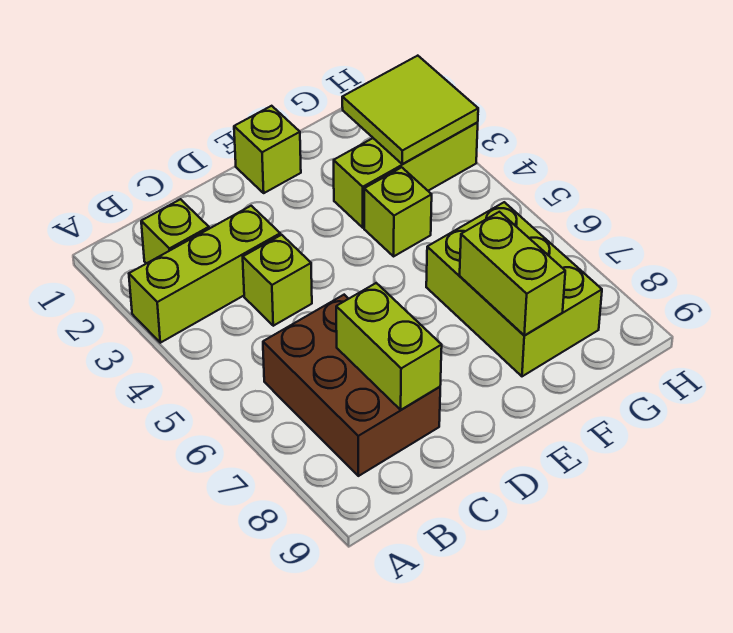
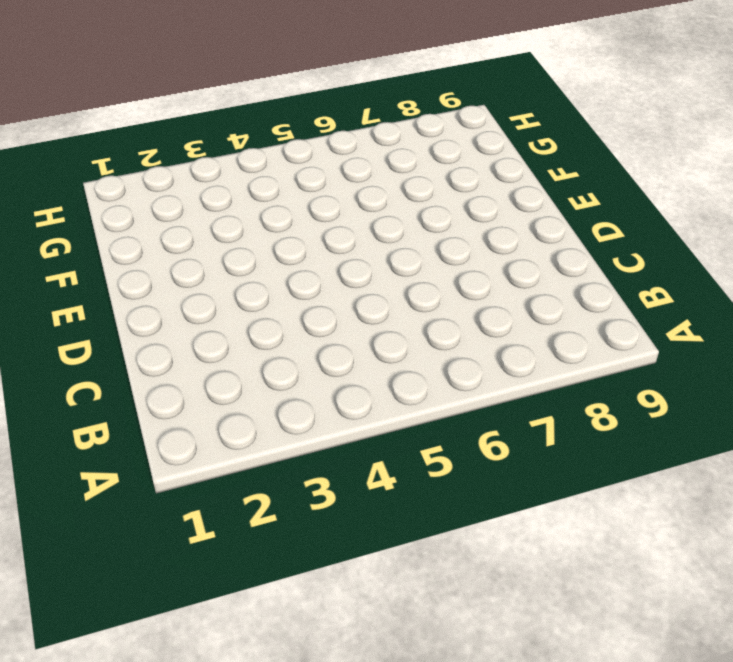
none -> lime brick A3:C3 level 1
none -> lime brick B2 level 1

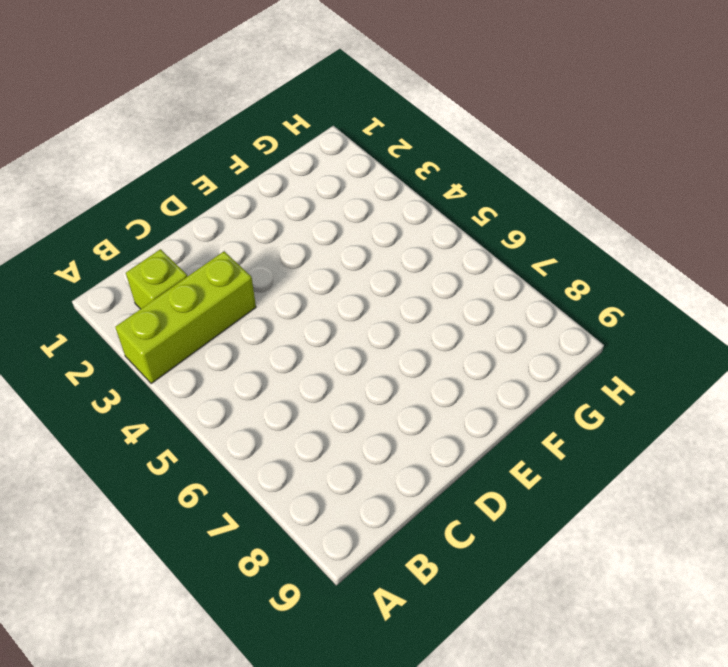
none -> brown brick B6:C8 level 1
none -> lime brick C4 level 1

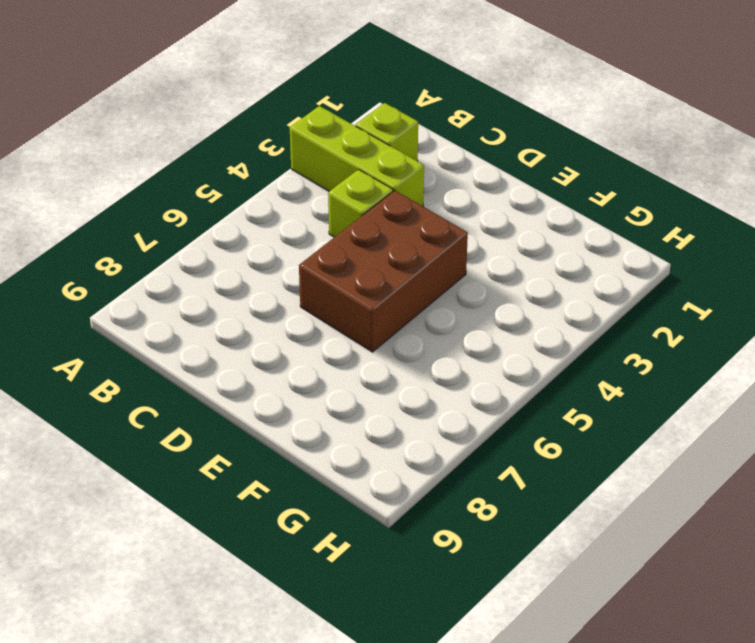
brown brick D4:E6 level 1 -> brown brick B6:C8 level 1
none -> lime brick E1 level 1
none -> lime brick F3:H3 level 1

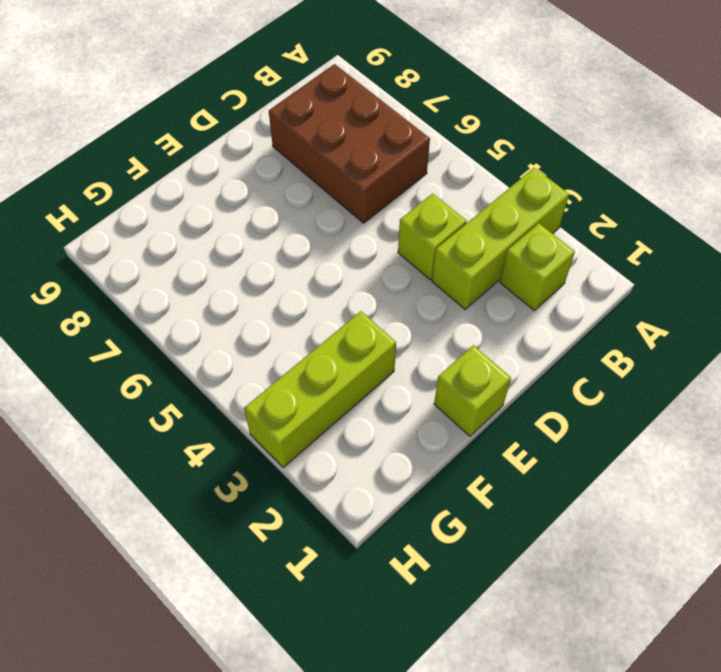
none -> lime brick F4 level 1
none -> lime brick F6:G8 level 1

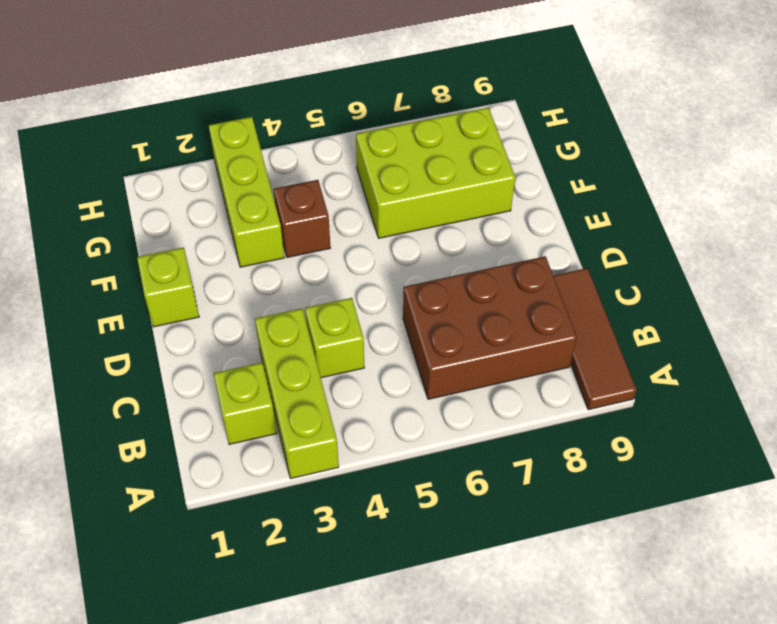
brown tile A9:C9 level 1 -> none
brown brick F4 level 1 -> lime brick F4 level 1
none -> lime brick C7:C8 level 2
none -> lime brick F7:F8 level 2

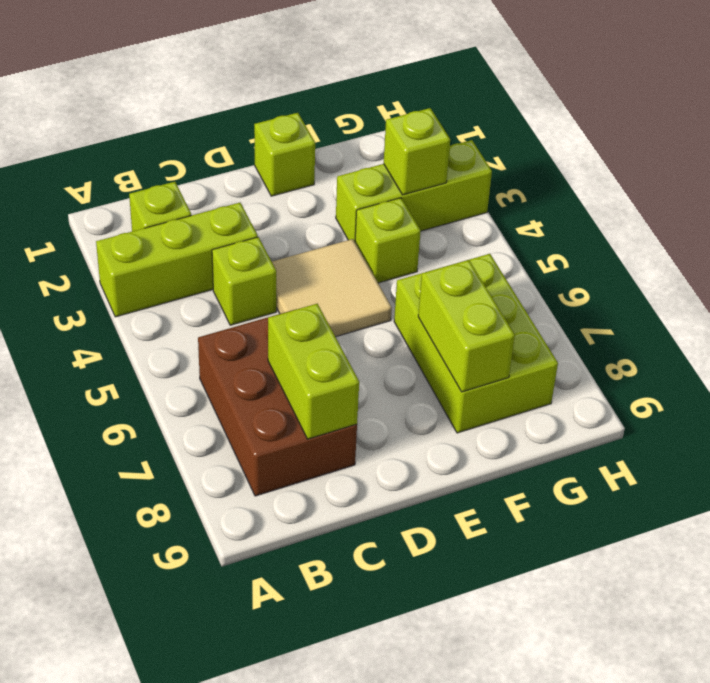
tan tile D4:E5 level 1 -> none
lime brick G3 level 2 -> lime tile G2:H3 level 2

